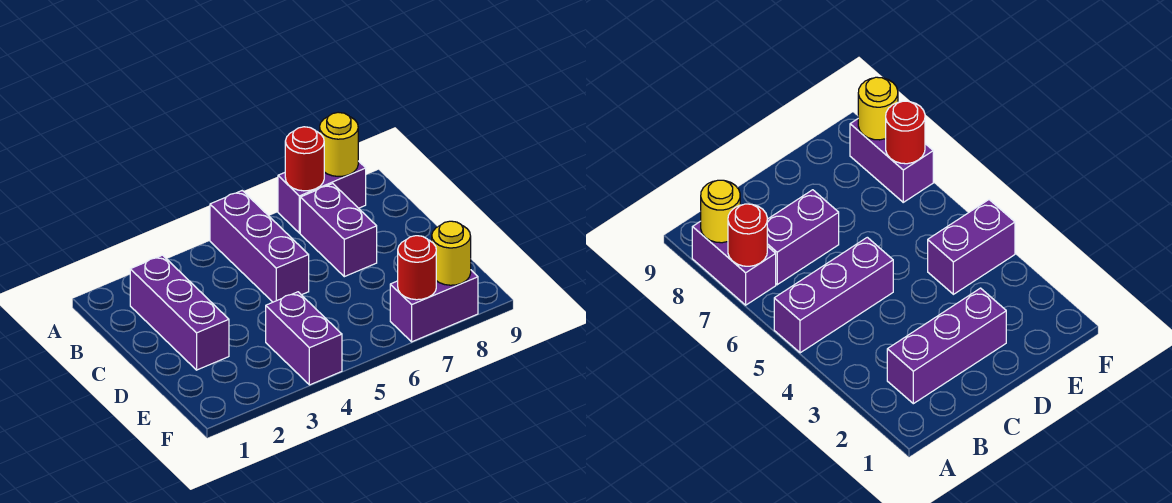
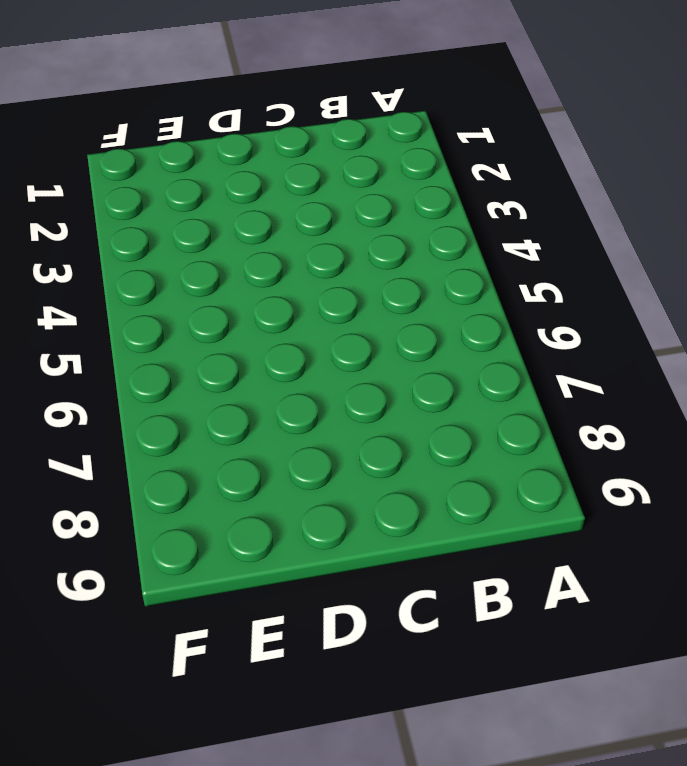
none -> purple brick A5:C5 level 1
none -> purple brick A7:A8 level 1

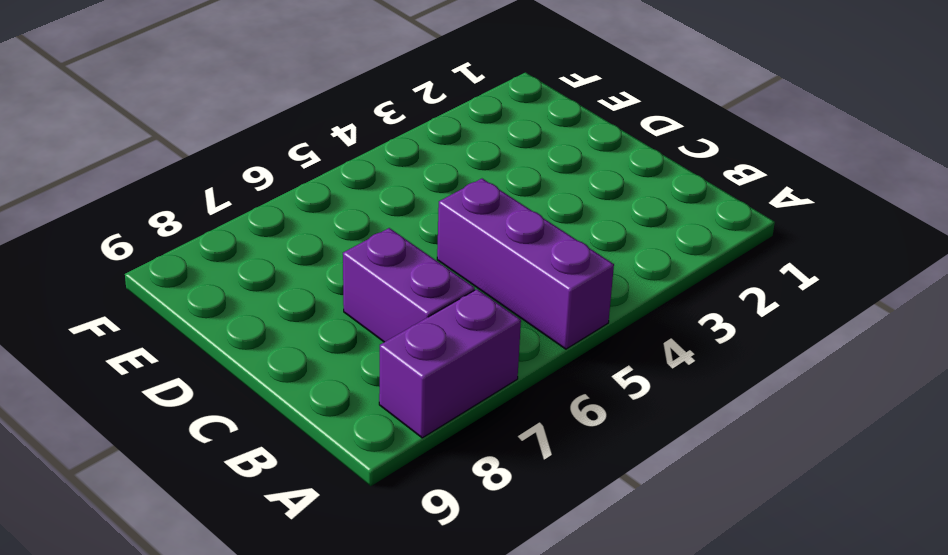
none -> purple brick B2:D2 level 1
none -> purple brick E4:F4 level 1

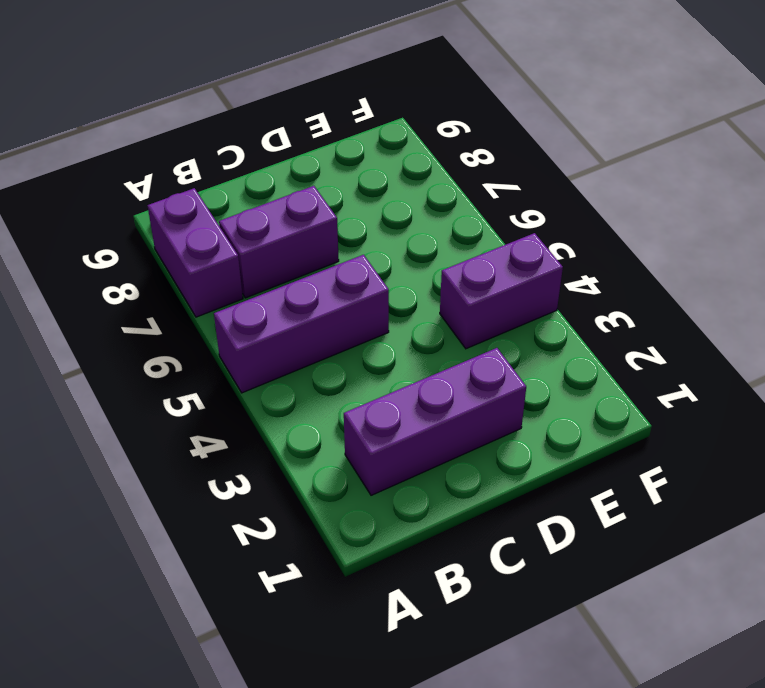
none -> purple brick F7:F8 level 1
none -> red round brick A7 level 2

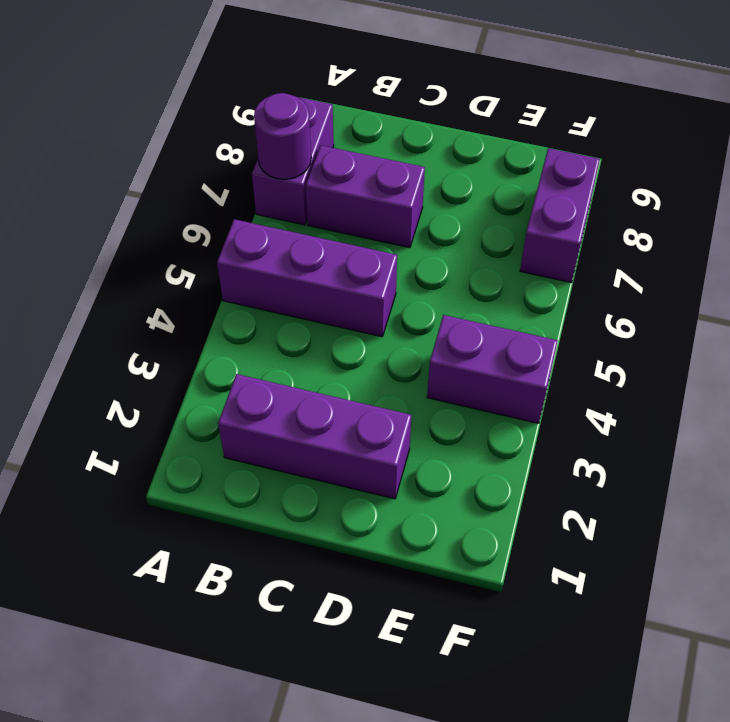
purple round brick A7 level 2 -> red round brick A7 level 2
none -> yellow round brick A8 level 2
none -> red round brick F7 level 2

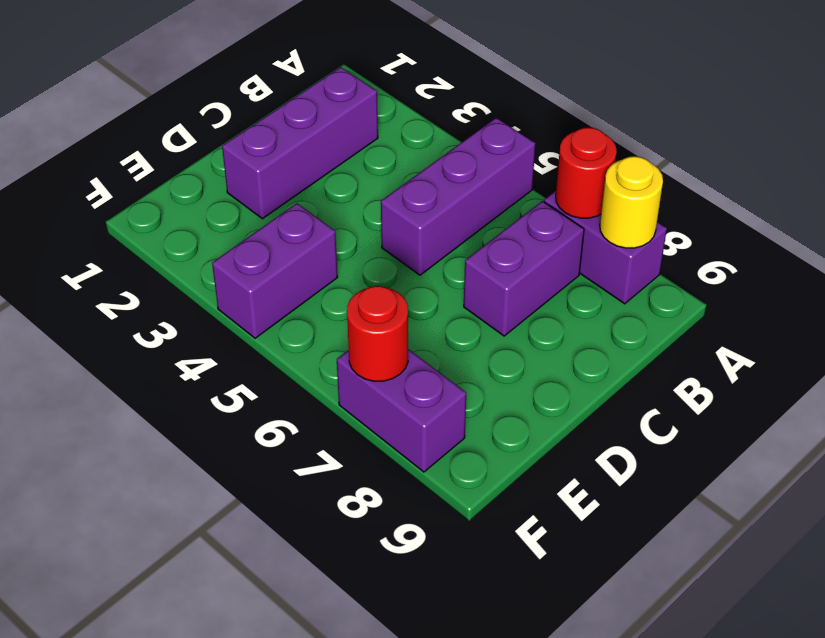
none -> yellow round brick F8 level 2

